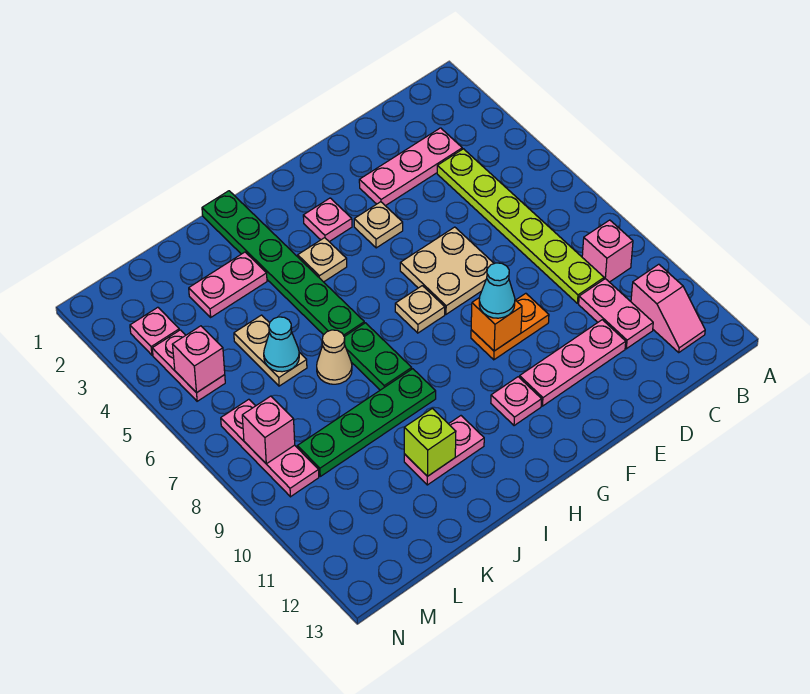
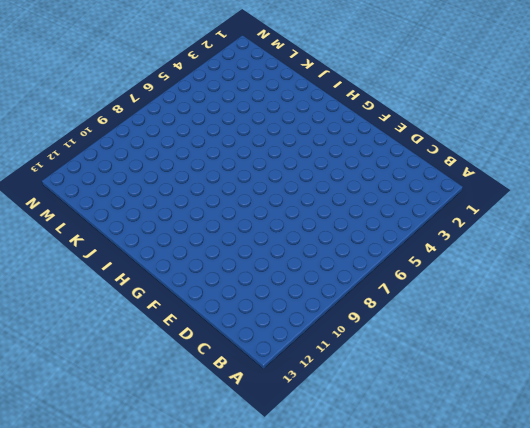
none -> pink brick B9 level 1
none -> pink slope B11:B12 level 1 top 11
none -> pink plate C3:E3 level 1

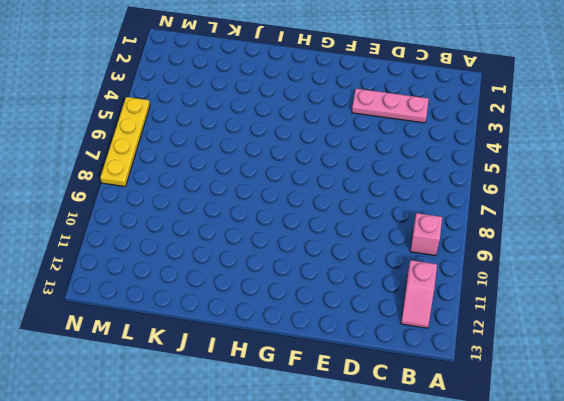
yellow plate N5:N8 level 1 -> none
none -> lime plate C4:C9 level 1
none -> pink plate C10:C11 level 1
none -> pink plate D11:F11 level 1

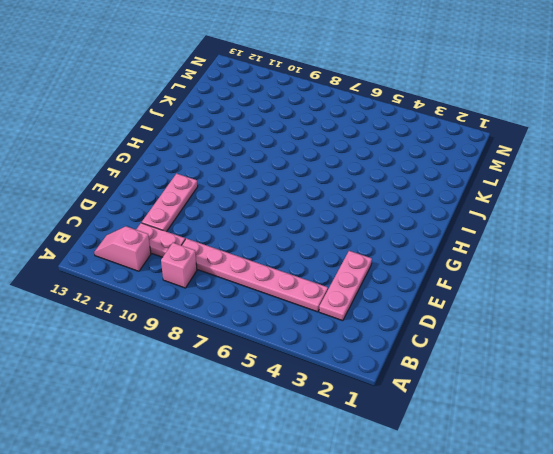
pink plate C4:C9 level 1 -> lime plate C4:C9 level 1
none -> tan plate E6:F7 level 1
none -> orange plate E9:F9 level 1
none -> tan plate F4 level 1

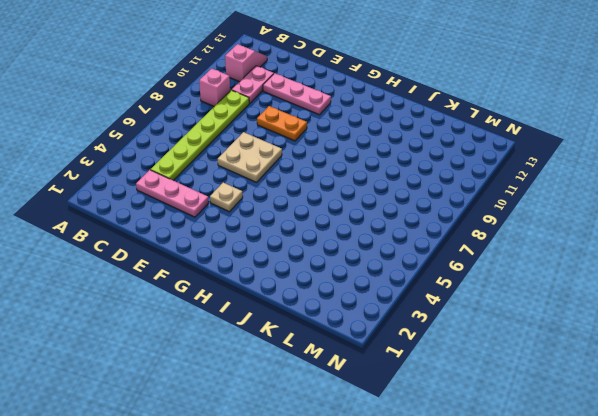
none -> pink plate G3 level 1
none -> tan plate G7 level 1
none -> pink plate G11 level 1

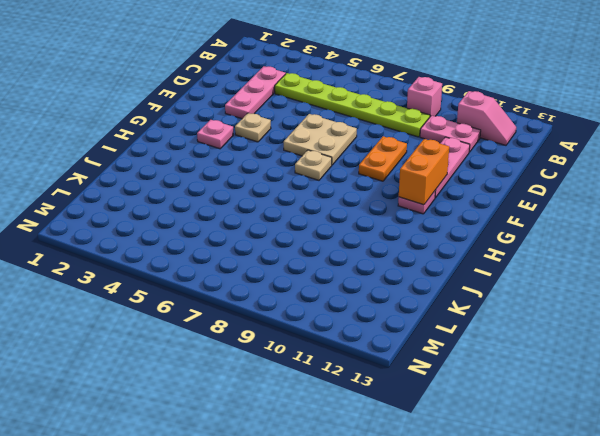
orange brick F11:G11 level 2 -> none
none -> tan plate H4 level 1
none -> green plate I1:I6 level 1
none -> green plate I7:I8 level 1

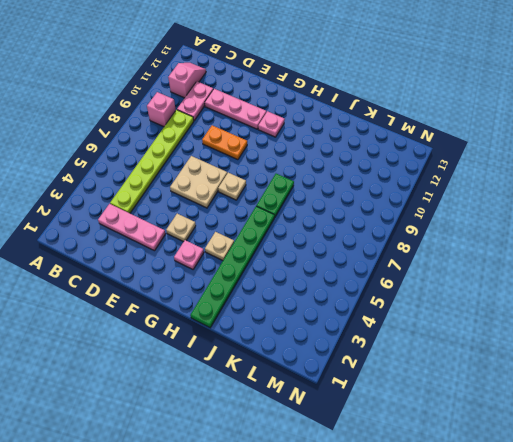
none -> green plate I9:L9 level 1
none -> pink plate I11:J11 level 1
none -> pink plate J3:K3 level 1

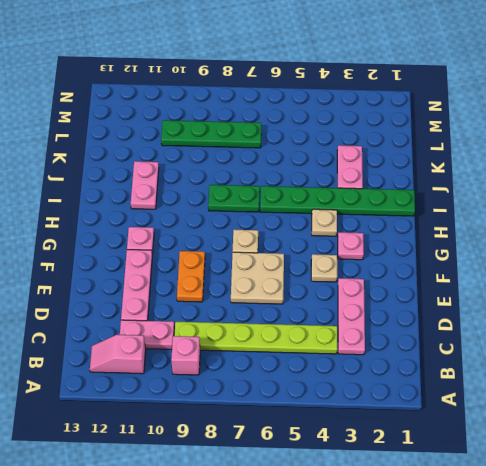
green plate L7:L10 level 1 -> green plate I9:L9 level 1
none -> tan cone J7 level 1
none -> tan plate K5:K6 level 1
none -> pink plate M3 level 1

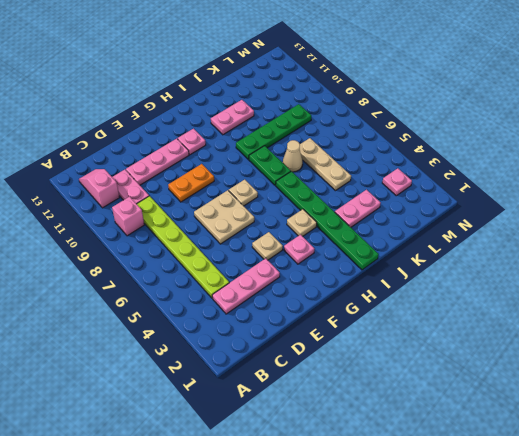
tan plate K5:K7 level 1 -> tan plate K5:K6 level 1
none -> pink plate M4:M5 level 1
none -> pink plate M7:M9 level 1
none -> orange brick F9 level 2

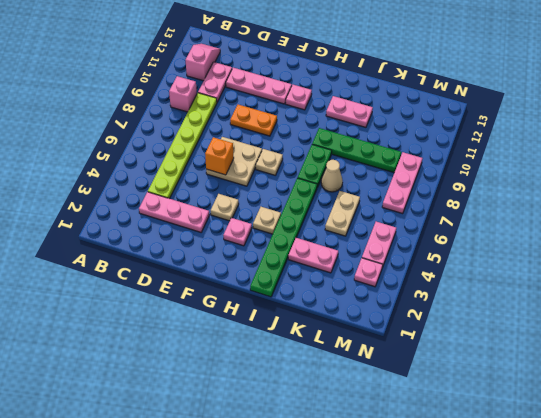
orange brick E6 level 2 -> orange brick F9 level 2
none -> lime brick J11 level 2
none -> cyan cone K6 level 2
none -> pink brick M5 level 2

